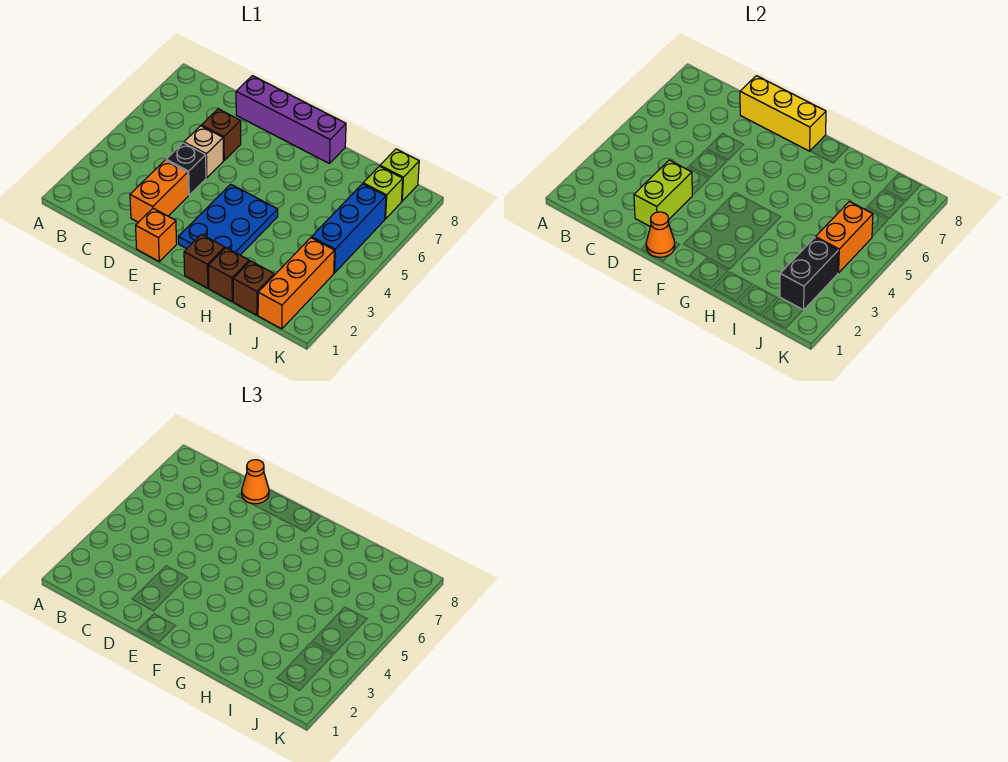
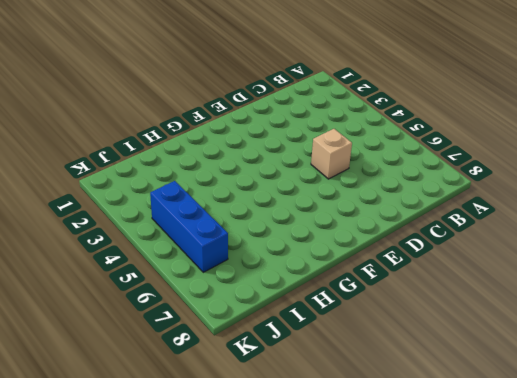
none -> orange brick D2:D3 level 1
none -> black brick D4 level 1
none -> brown brick D6 level 1

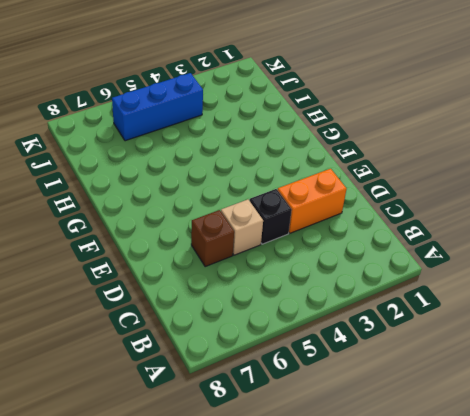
none -> purple brick D8:G8 level 1
none -> orange brick E1 level 1
none -> blue plate F2:G4 level 1

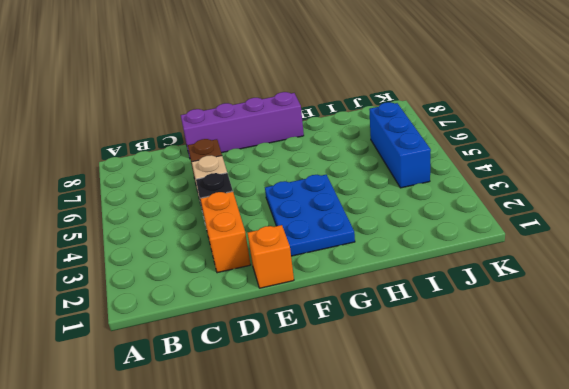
none -> brown brick G1 level 1
none -> brown brick H1 level 1
none -> brown brick I1 level 1

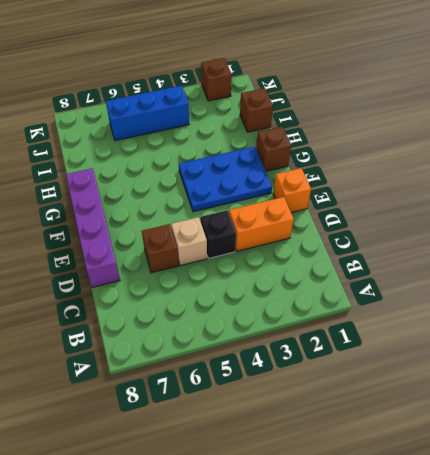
brown brick K2 level 1 -> brown brick H1 level 1
none -> orange brick J1:J3 level 1
none -> lime brick J7 level 1
none -> lime brick J8 level 1

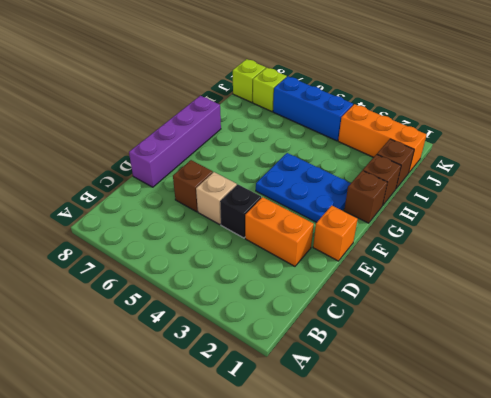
none -> lime brick D2:D3 level 2
none -> yellow brick D8:F8 level 2
none -> orange cone E1 level 2

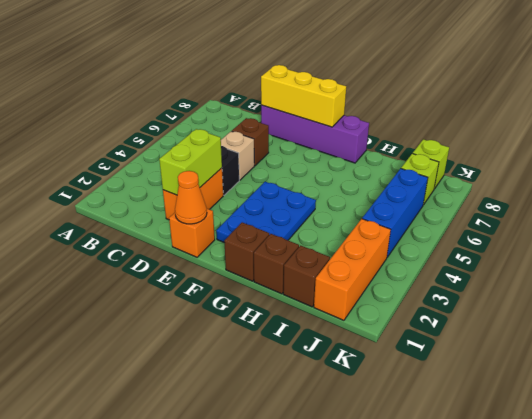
none -> black brick J2:J3 level 2
none -> orange brick J4:J5 level 2
none -> orange cone D8 level 3

